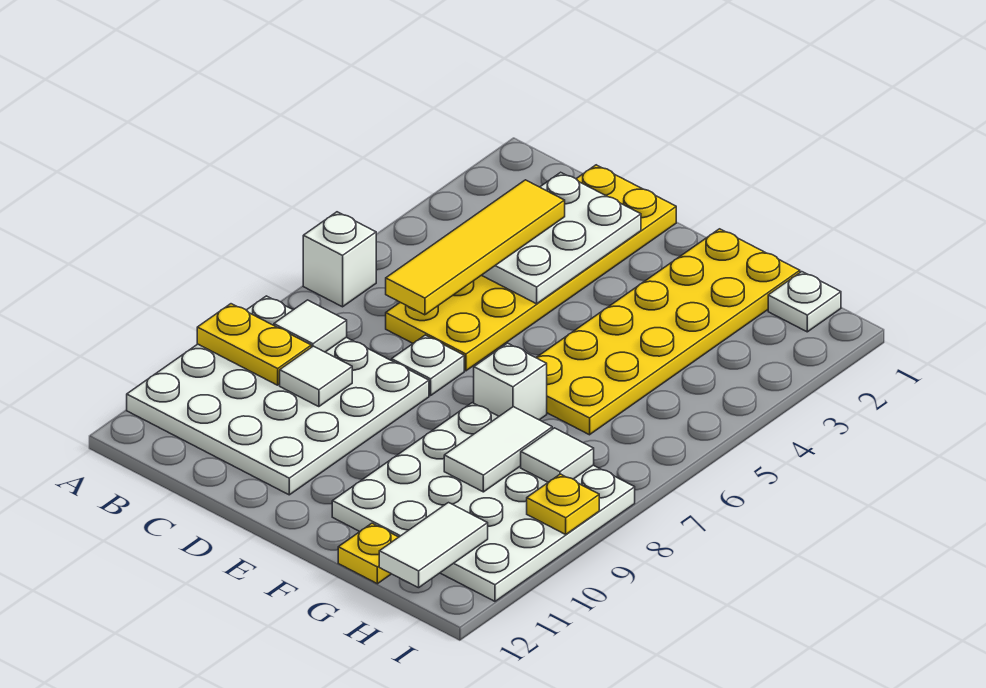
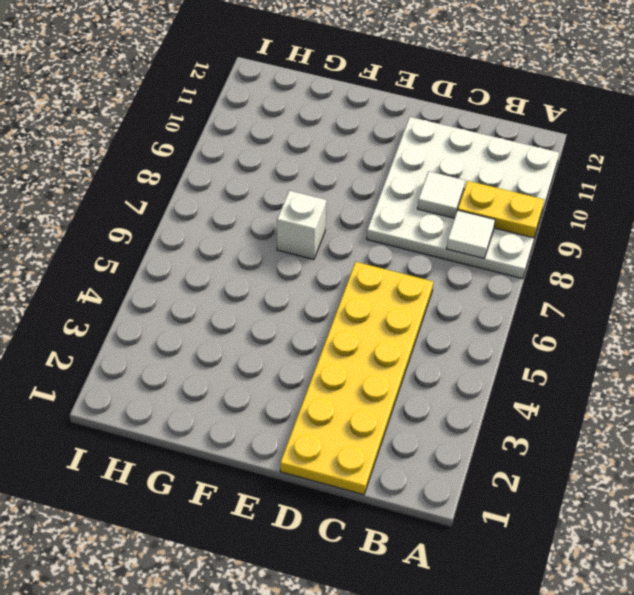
none -> white brick A6 level 1
none -> white plate D7 level 1
none -> yellow plate F1:G6 level 1

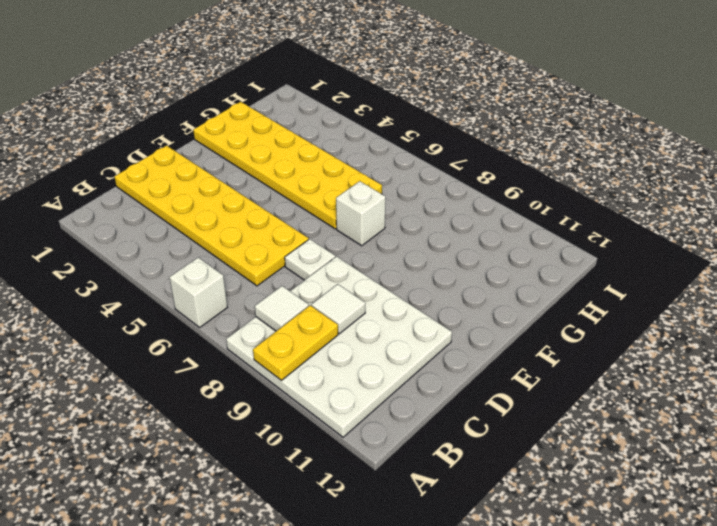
none -> white plate F8:I11 level 1
none -> yellow plate G12 level 1
none -> white plate H1 level 1

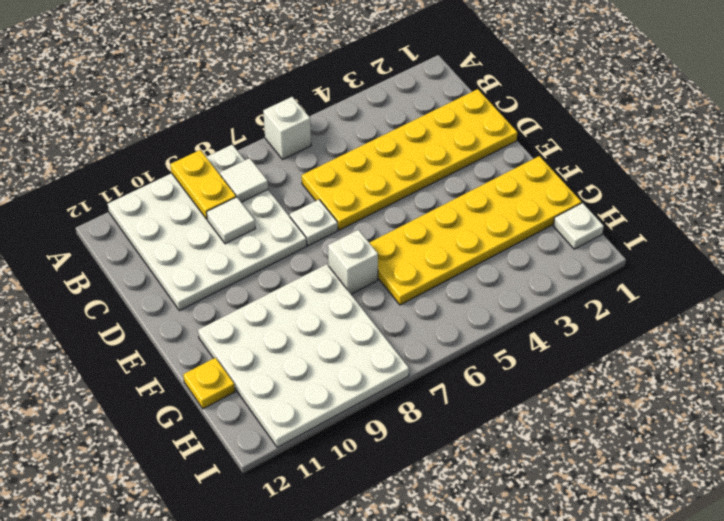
none -> white plate C2:D4 level 2
none -> white tile G8:G9 level 2
none -> white tile H8 level 2

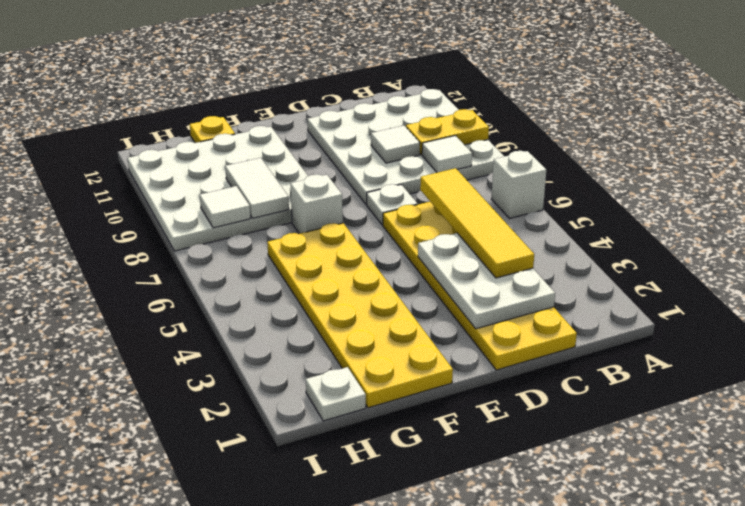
none -> white tile H11:H12 level 2
none -> yellow plate I9 level 2

